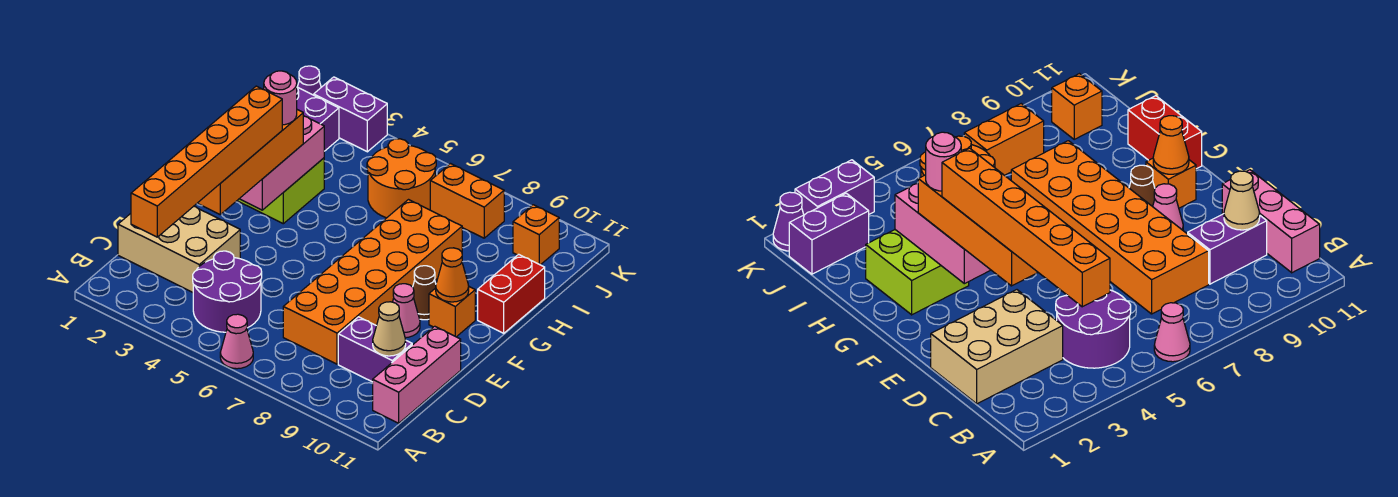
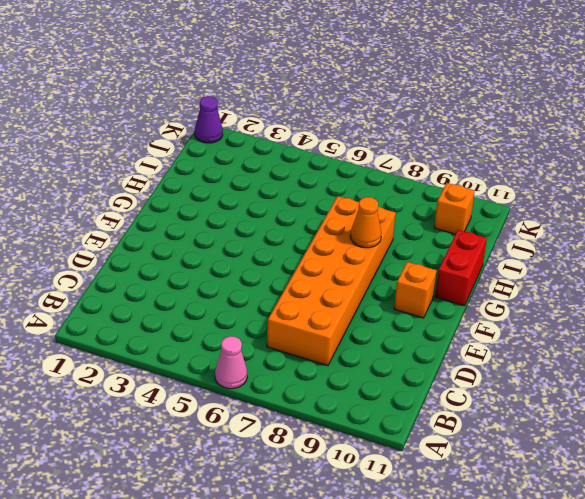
orange cone G8 level 2 -> orange cone F10 level 2
none -> purple round brick B4:C5 level 1
none -> pink brick B11:D11 level 1
none -> tan brick C1:D3 level 1

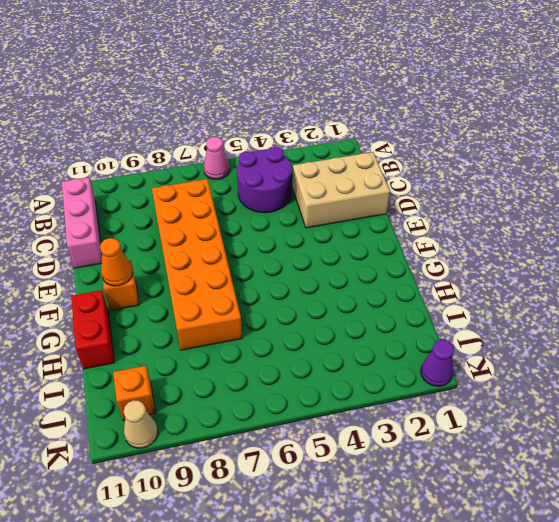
tan cone K10 level 1 -> tan cone C10 level 2
none -> purple brick C9:C10 level 1
none -> pink cone E9 level 1
none -> brown cone F9 level 1

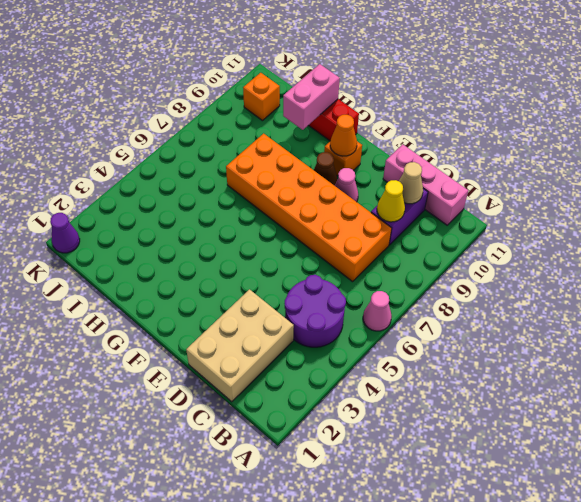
yellow cone C9 level 2 -> none
pink brick H10:H11 level 2 -> none
none -> lime brick G2:H3 level 1
none -> orange round brick I5:J6 level 1
none -> purple brick J1:J2 level 1

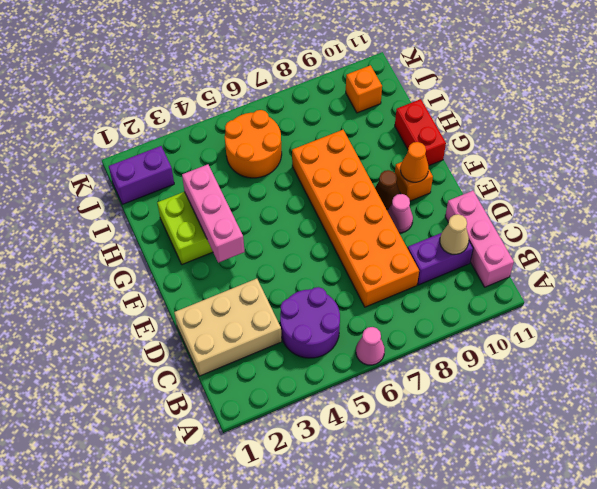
none -> orange brick J7:J8 level 1
none -> purple cone K1 level 1
none -> purple brick K2:K3 level 1

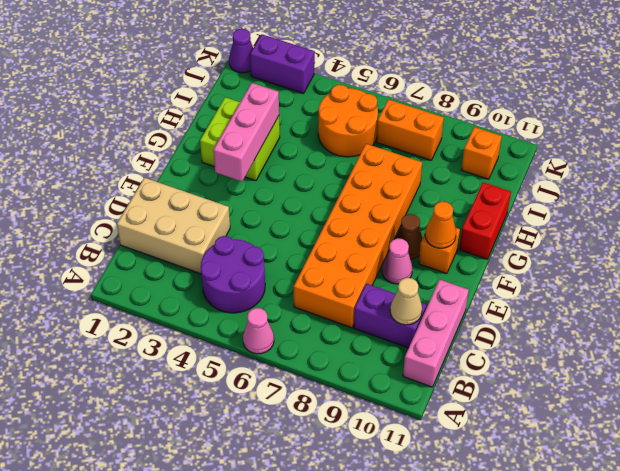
none -> purple brick J1:J2 level 1
none -> orange brick D3:G3 level 3
none -> orange brick A3:F3 level 4

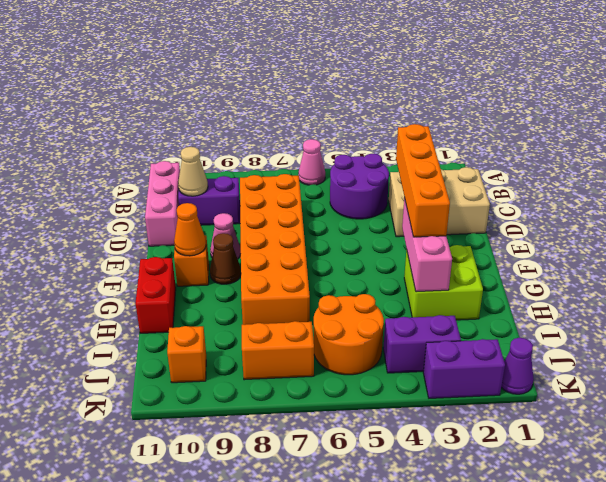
purple brick J3:J4 level 1 -> purple brick J1:J2 level 1
none -> orange brick A3:F3 level 4
none -> pink round brick G3 level 4

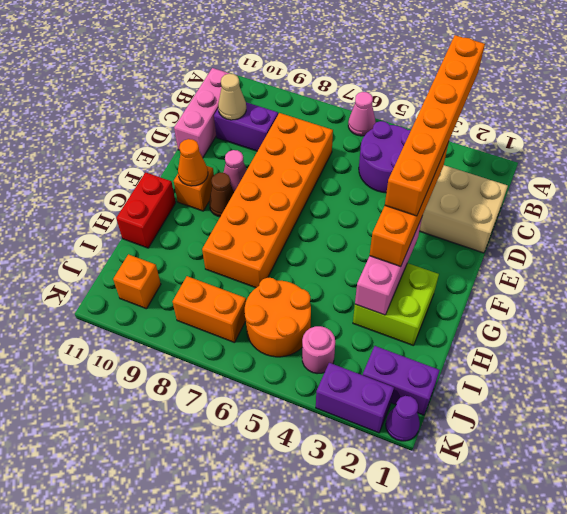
pink round brick J4 level 1 -> pink round brick G3 level 4

